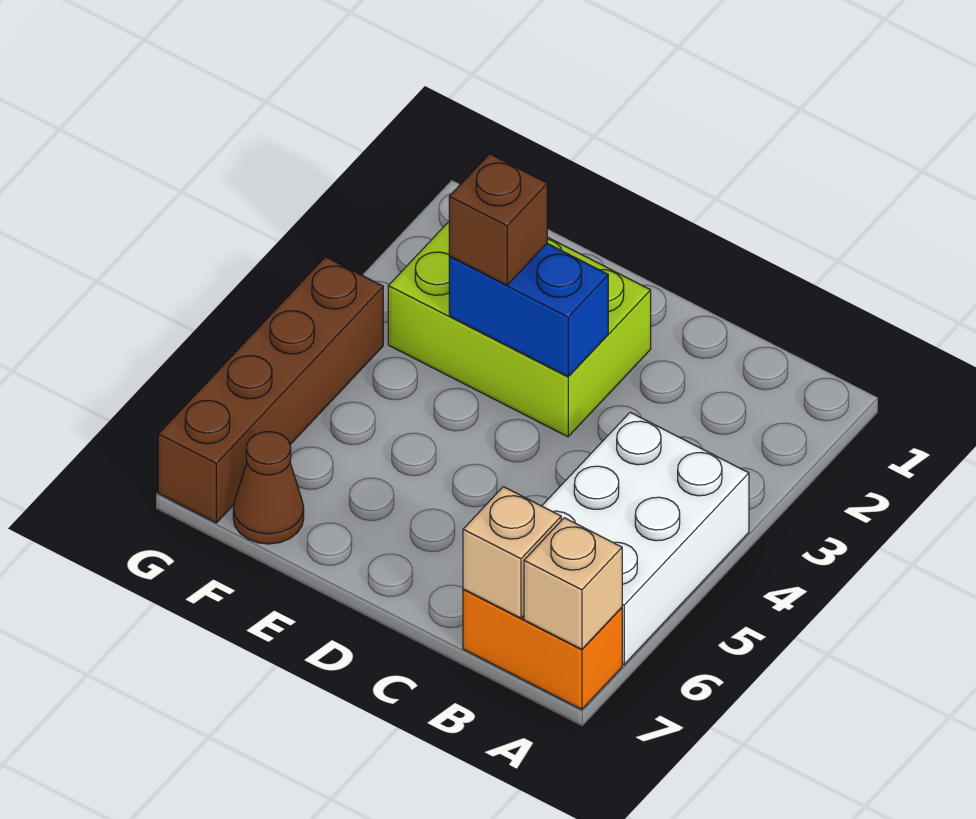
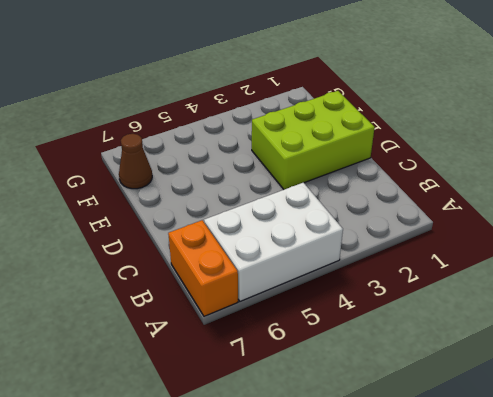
lime brick D1:E3 level 1 -> lime brick D2:F3 level 1
none -> brown brick G4:G7 level 1
none -> tan brick A7 level 2

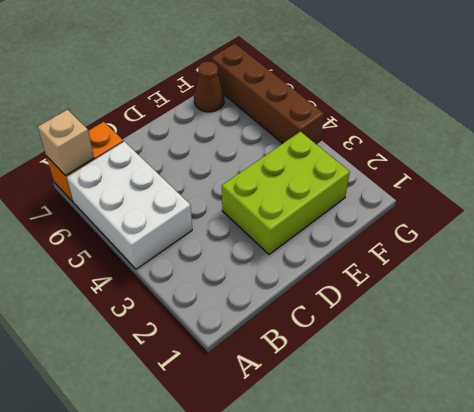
none -> tan brick B7 level 2
none -> blue brick D3:E3 level 2

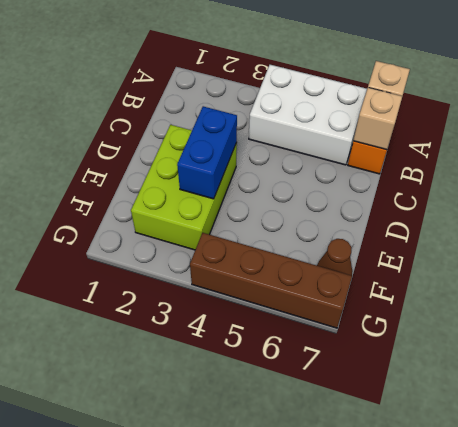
none -> brown brick E3 level 3

